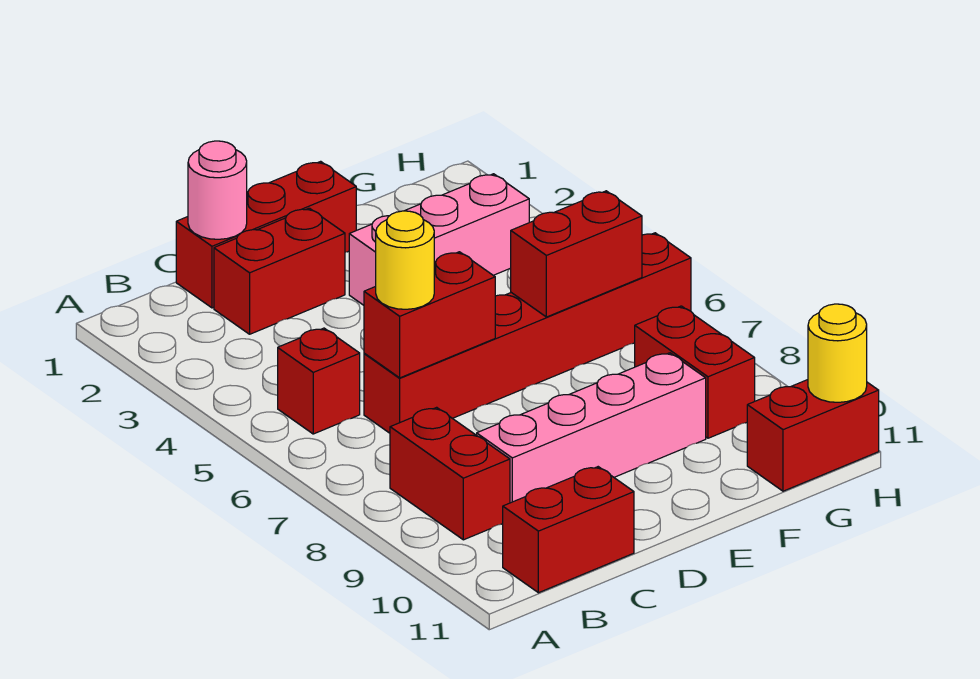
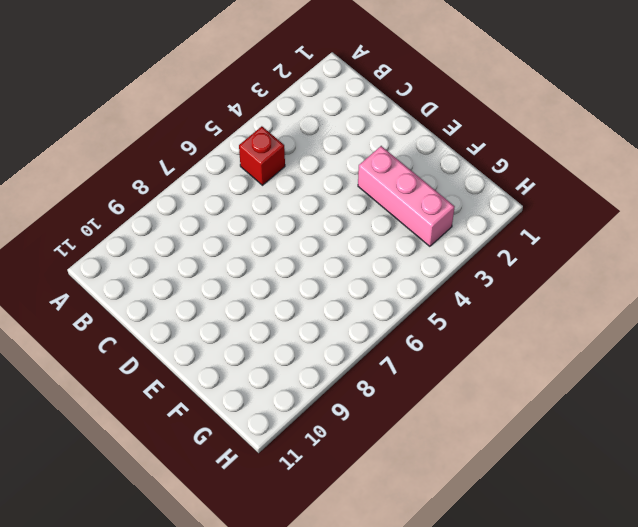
none -> red brick B8:B9 level 1
none -> red brick B11:C11 level 1
none -> red brick C1:E1 level 1

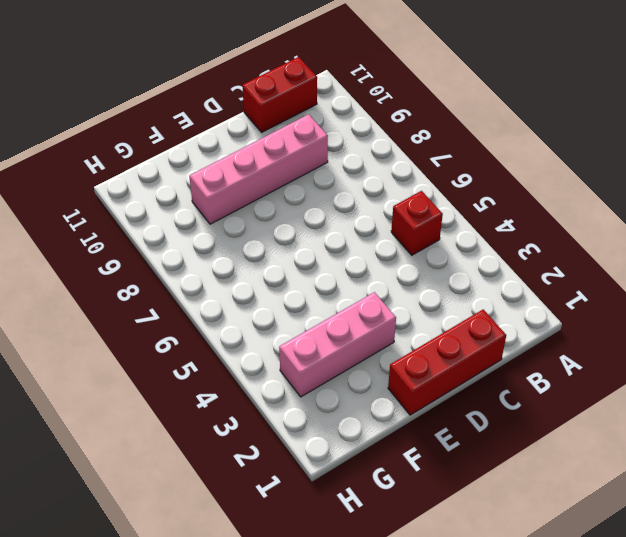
none -> red brick B8:B9 level 1
none -> red brick C2:D2 level 1
none -> red brick C6:H6 level 1

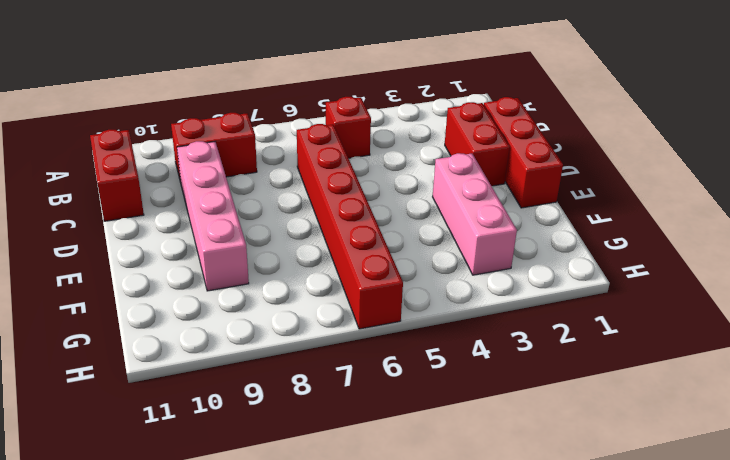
none -> red brick G8:G9 level 1
none -> red brick G11:H11 level 1
none -> pink round brick C1 level 2

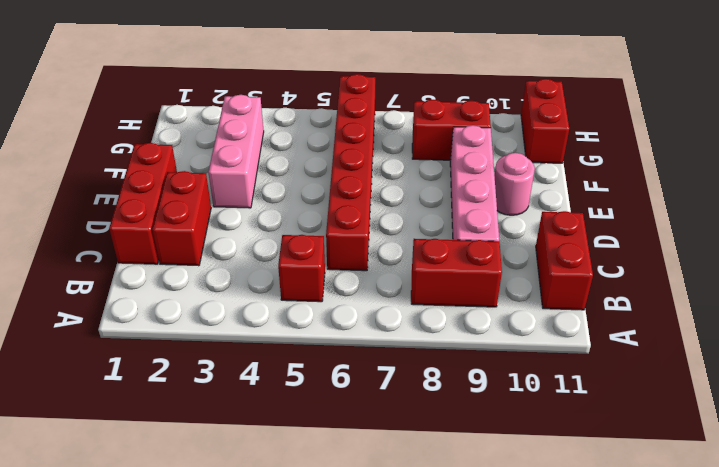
pink round brick E10 level 1 -> pink round brick C1 level 2
none -> red brick C6:D6 level 2
none -> red brick F6:G6 level 2
none -> yellow round brick H11 level 2

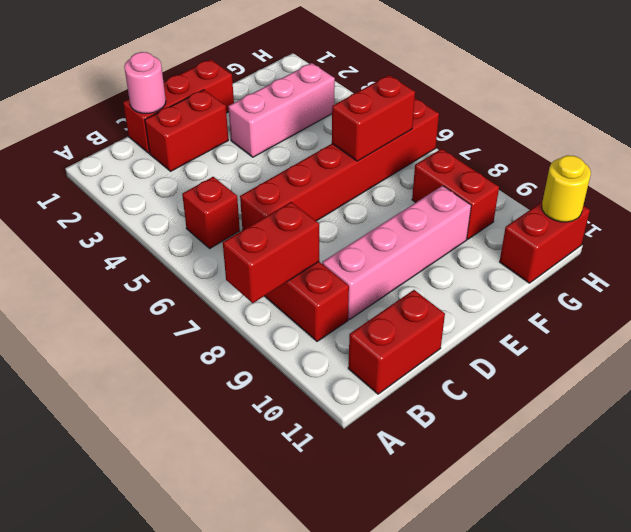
red brick A8:B8 level 2 -> red brick C6:D6 level 2
none -> yellow round brick C6 level 3

